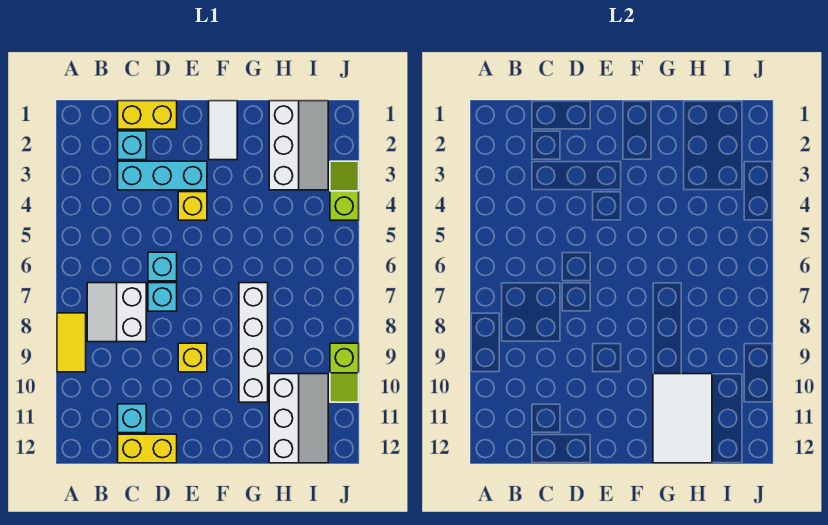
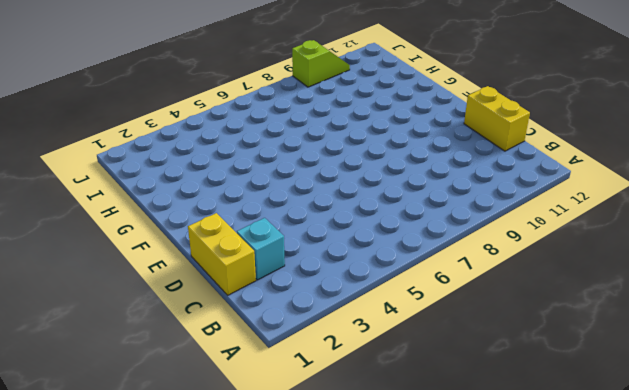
none -> yellow tile A8:A9 level 1
none -> white slope B7:C8 level 1 top C
none -> cyan brick C3:E3 level 1

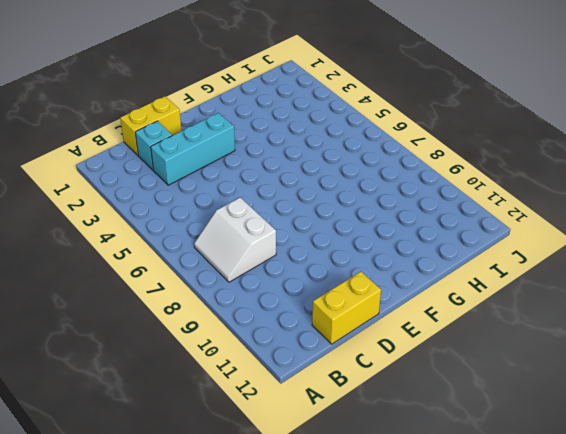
none -> yellow tile A8:A9 level 1
none -> cyan brick C11 level 1
none -> cyan brick D6 level 1

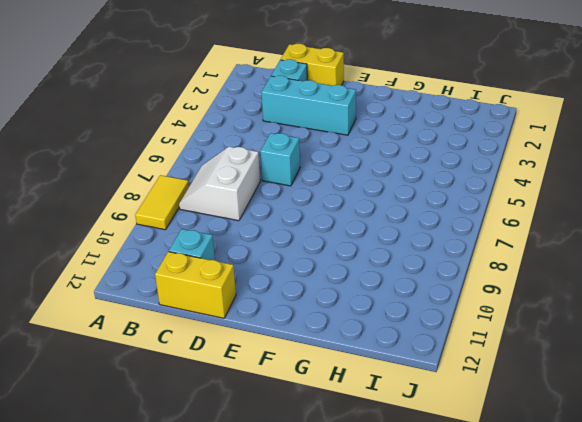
none -> cyan brick D7 level 1
none -> yellow brick E4 level 1
none -> yellow brick E9 level 1

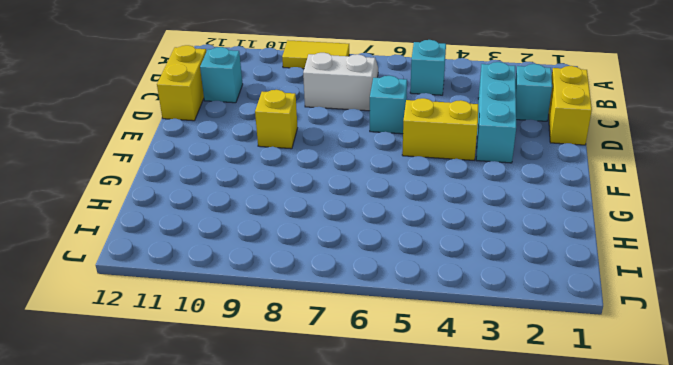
cyan brick B5 level 1 -> cyan brick D7 level 1
yellow brick E4:E5 level 1 -> yellow brick E4 level 1
none -> white tile F1:F2 level 1
none -> white brick G7:G10 level 1
none -> white slope H1:I3 level 1 top H

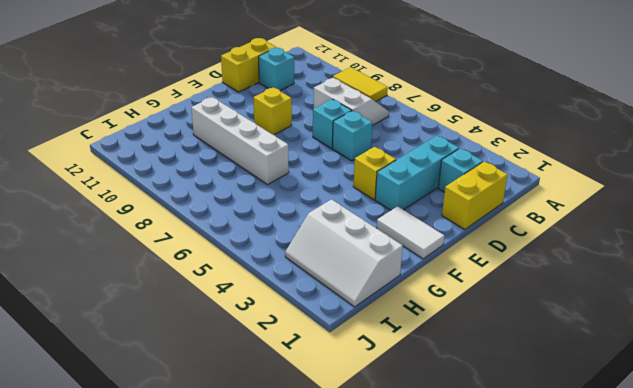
none -> white slope H10:I12 level 1 top H
none -> lime slope J3:J4 level 1 top 4
none -> lime slope J9:J10 level 1 top 9

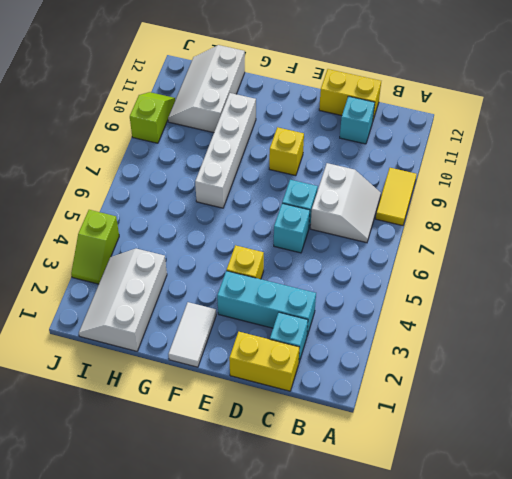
none -> white tile G10:H12 level 2

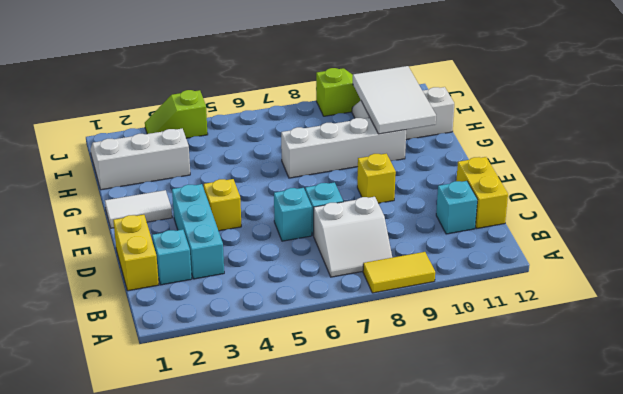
white tile G10:I11 level 2 -> white tile G10:H12 level 2

